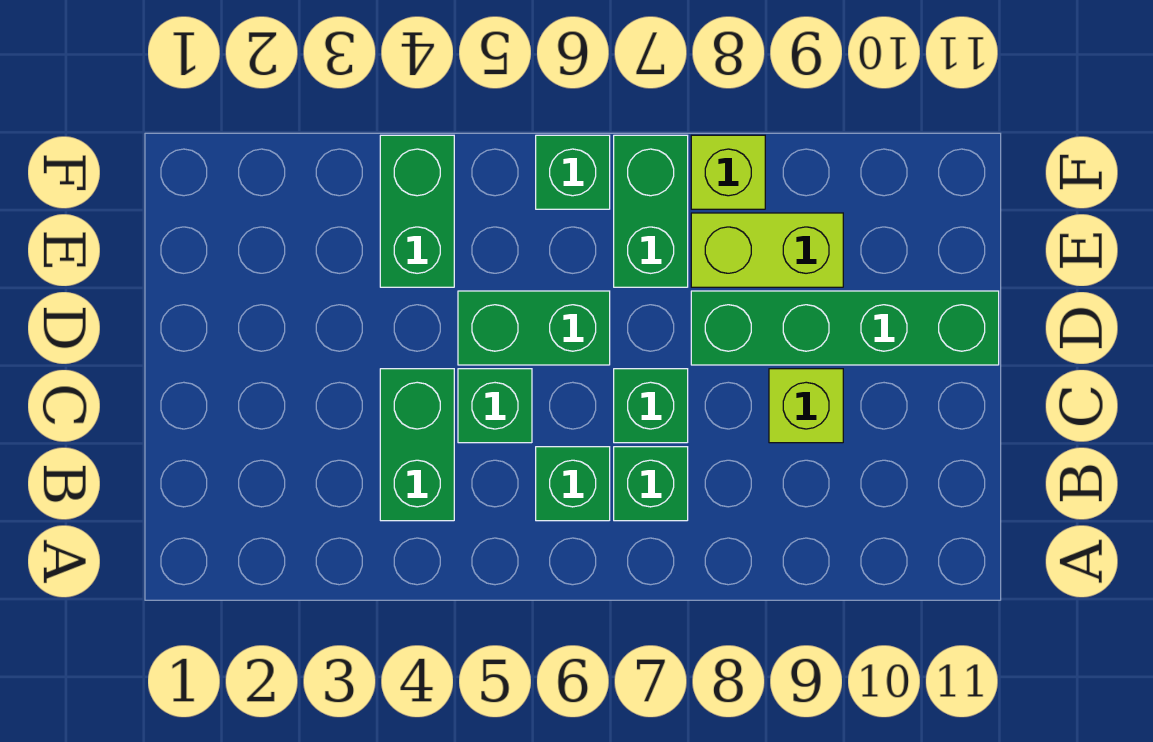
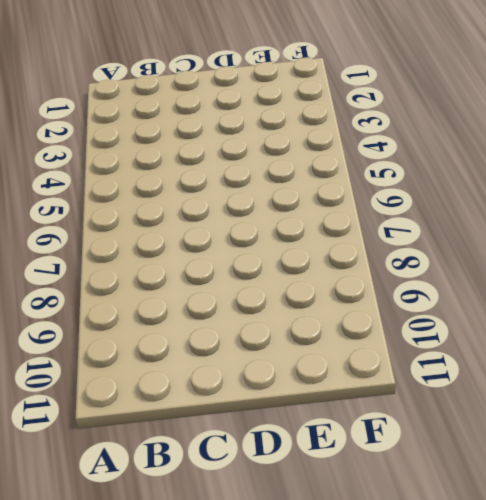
none -> green brick B4:C4 level 1
none -> green brick B6 level 1
none -> green brick B7 level 1

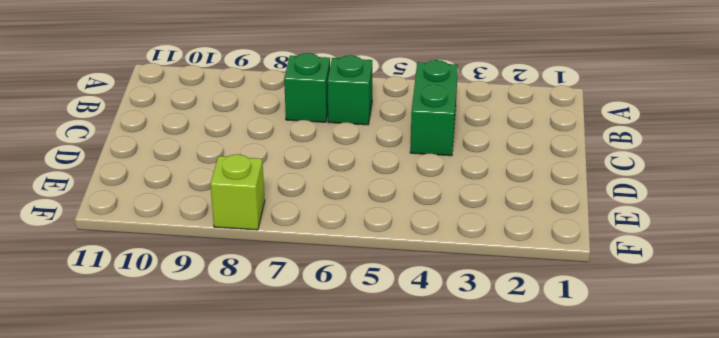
none -> green brick C5 level 1
none -> green brick C7 level 1
none -> lime brick C9 level 1

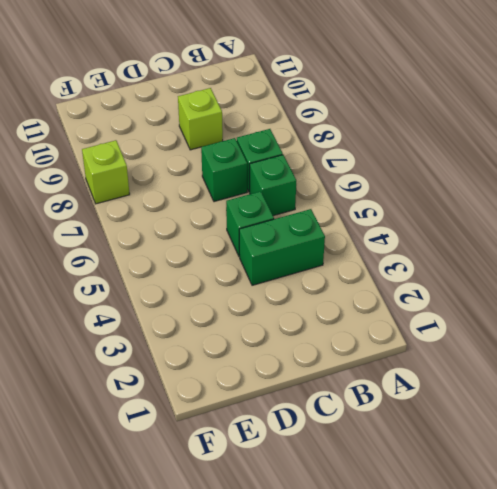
none -> green brick D5:D6 level 1
none -> green brick D8:D11 level 1
none -> green brick E4:F4 level 1

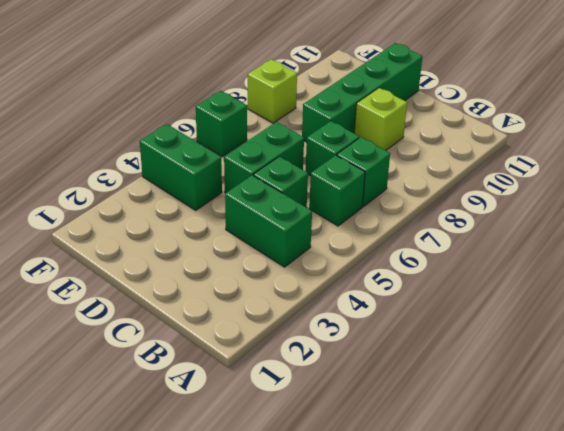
none -> green brick E7:F7 level 1
none -> lime brick E8:E9 level 1

